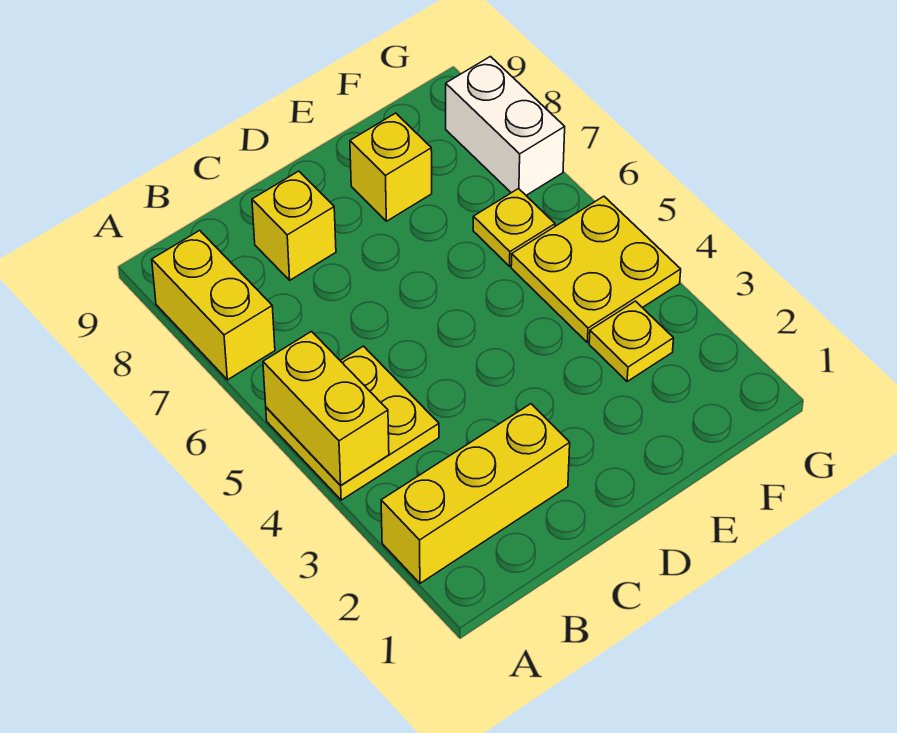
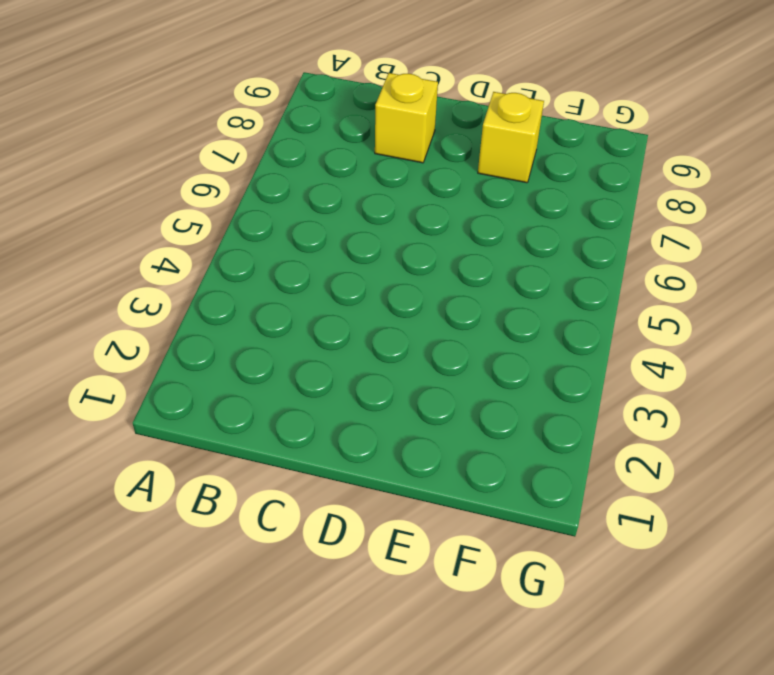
none -> yellow brick A2:C2 level 1
none -> yellow plate A4:B5 level 1

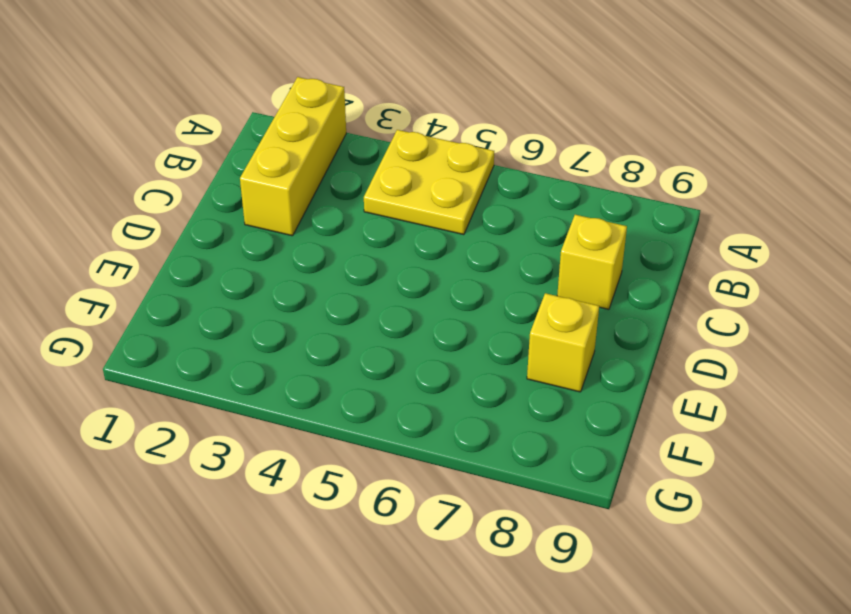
none -> yellow brick A7:A8 level 1
none -> yellow plate F3 level 1

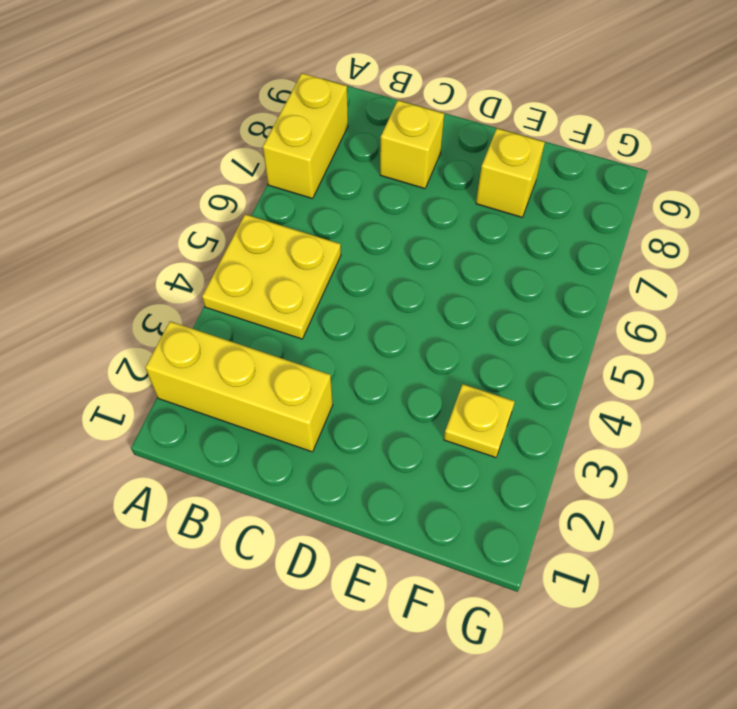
none -> yellow plate F4:G5 level 1
none -> yellow plate F6 level 1

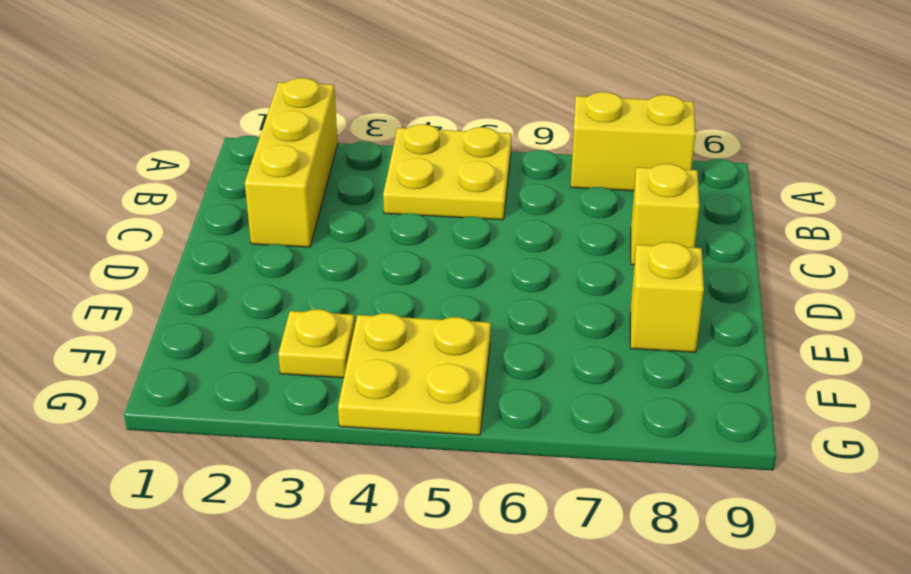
none -> yellow plate F6 level 1
none -> white brick G7:G8 level 1

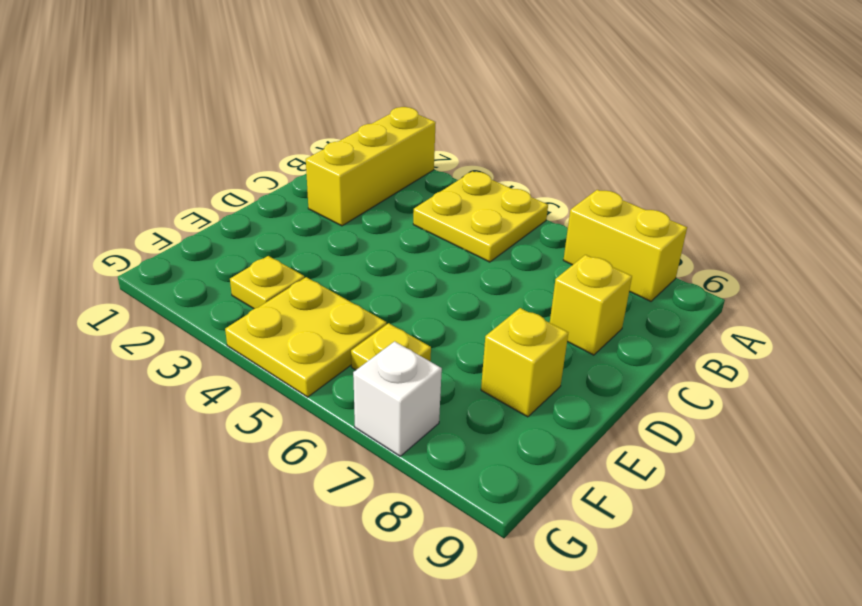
white brick G7 level 1 -> white brick G7:G8 level 1
none -> yellow brick A4:A5 level 2

